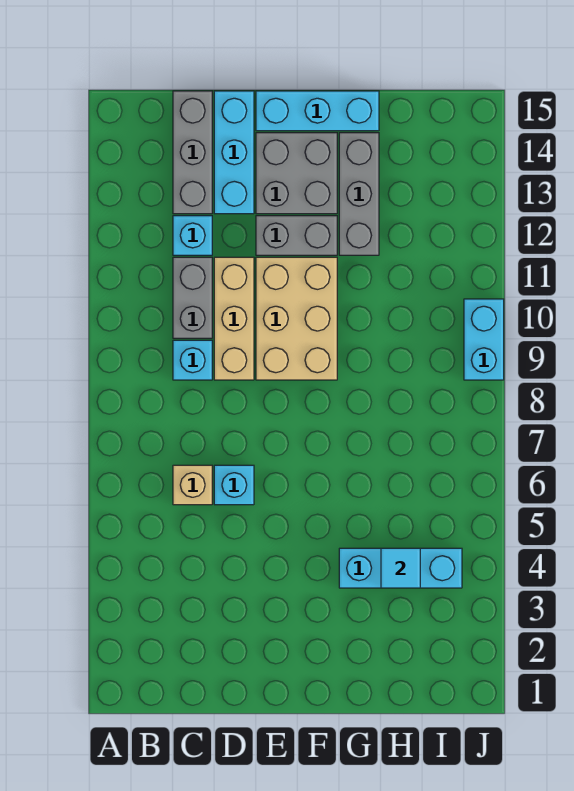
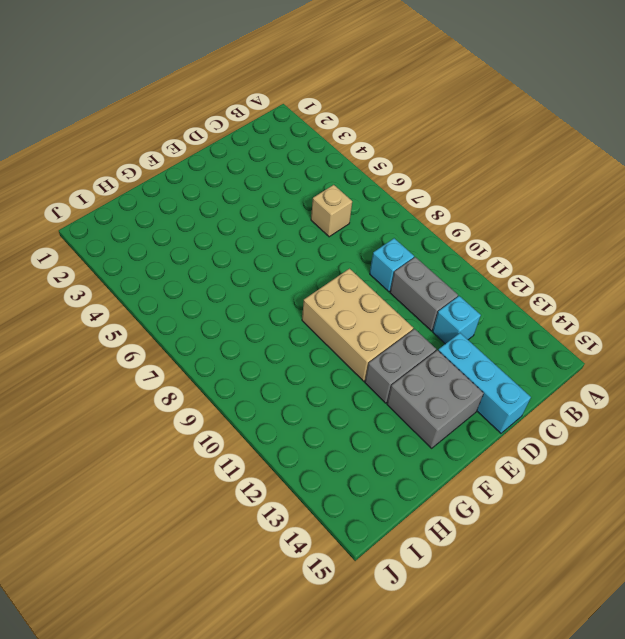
none -> grey brick C13:C15 level 1
none -> cyan brick D6 level 1
none -> tan brick D9:D11 level 1

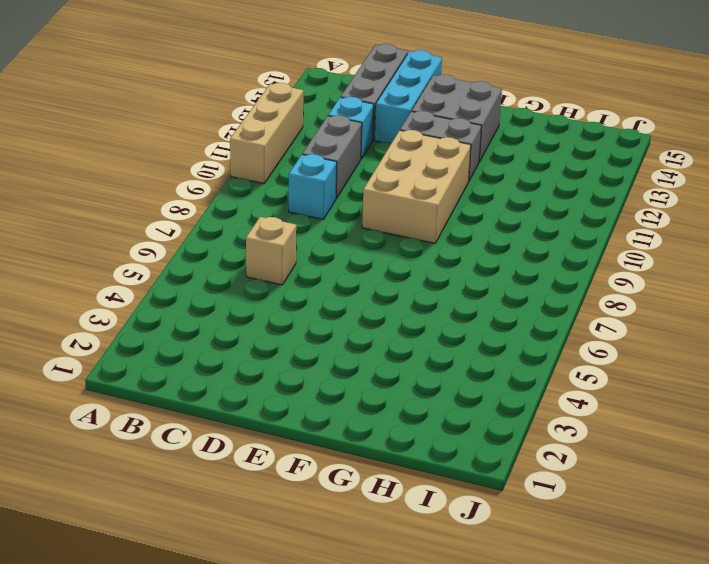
tan brick A10:A12 level 1 -> tan brick D9:D11 level 1
none -> cyan brick D6 level 1
none -> cyan brick E15:G15 level 1
none -> cyan brick G4:I4 level 1

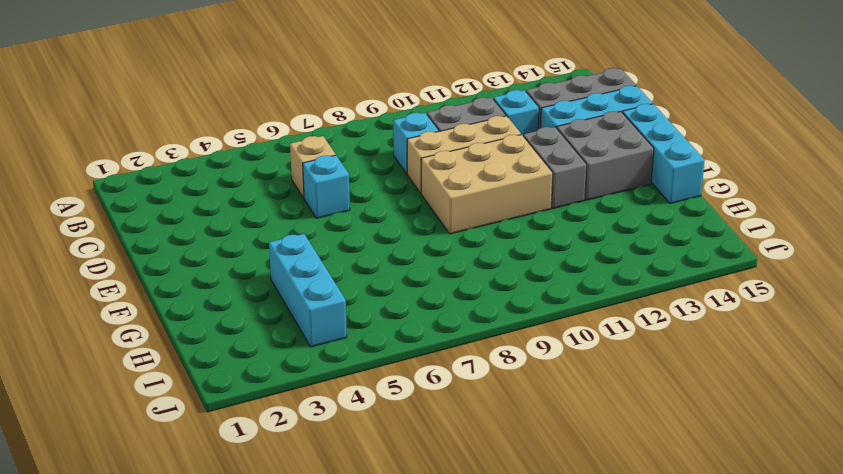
none -> grey brick G12:G14 level 1
none -> cyan brick J9:J10 level 1
none -> cyan tile H4 level 2

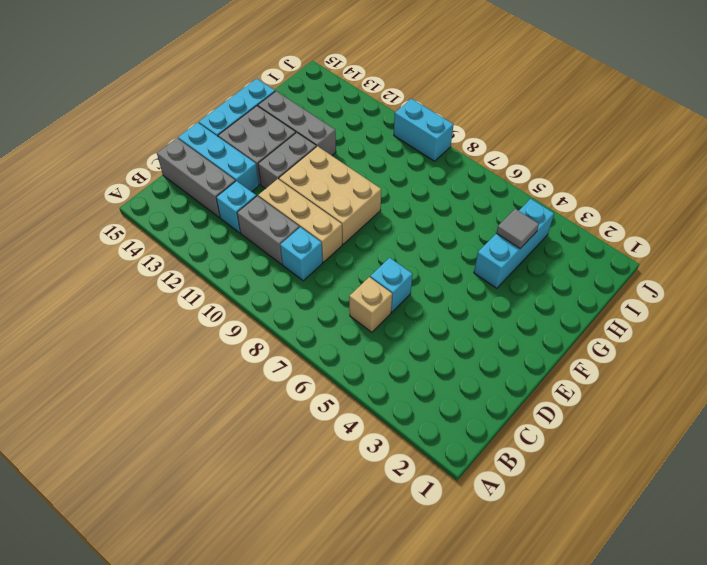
grey tile H4 level 2 -> cyan tile H4 level 2

